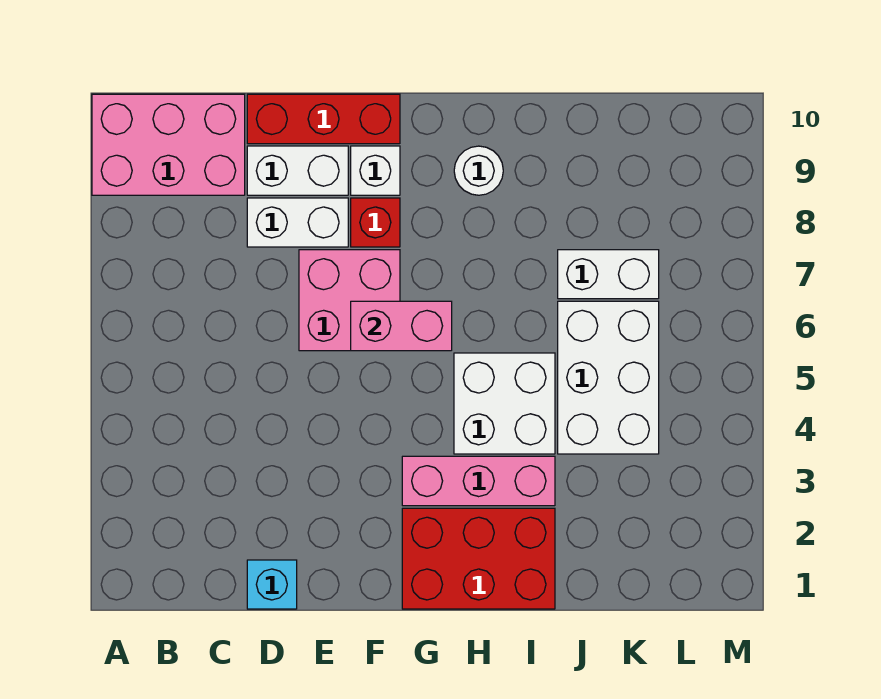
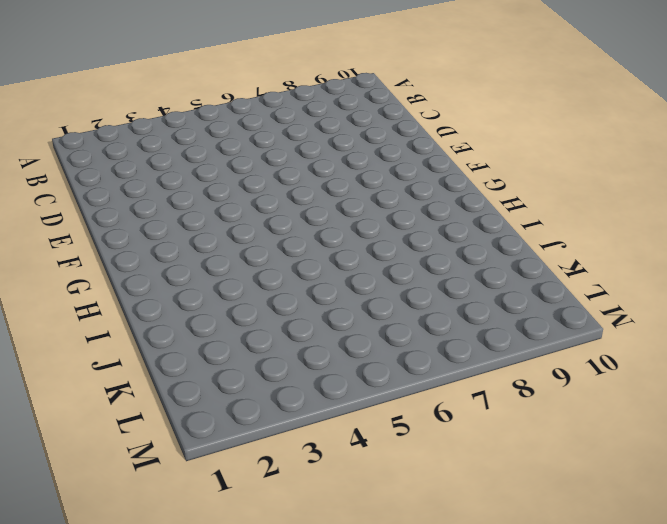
none -> pink brick A9:C10 level 1
none -> cyan brick D1 level 1
none -> white brick D8:E8 level 1

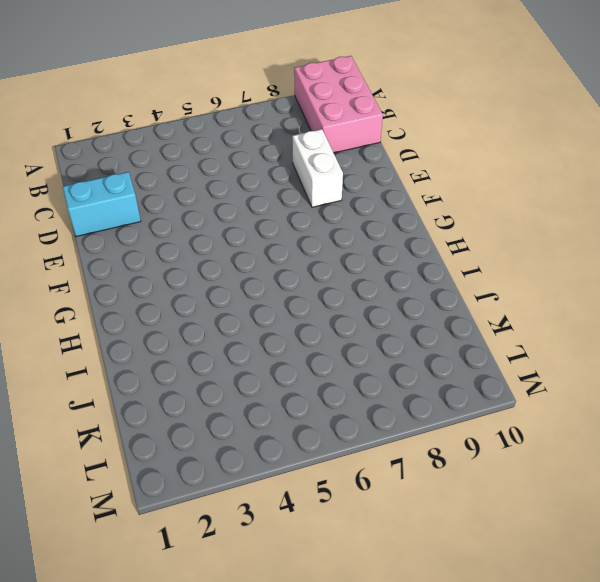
cyan brick D1:D2 level 1 -> cyan brick D1 level 1
none -> white brick D9:E9 level 1
none -> red brick D10:F10 level 1
none -> pink brick E6:F7 level 1

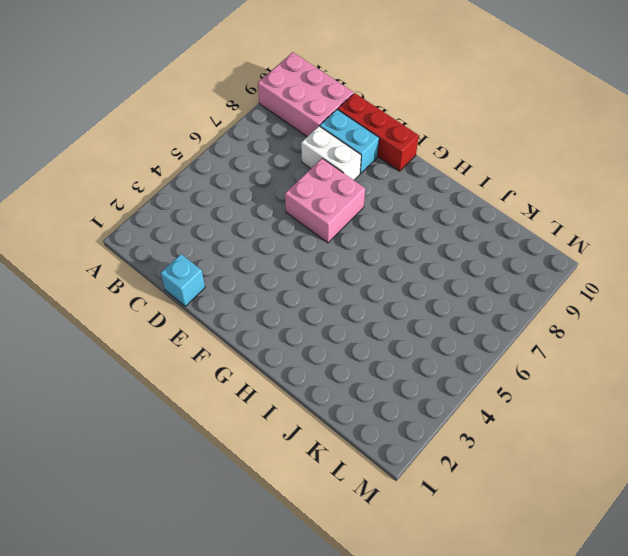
cyan brick D9:E9 level 1 -> white brick D9:E9 level 1
none -> red brick F8 level 1
none -> white brick F9 level 1
none -> red brick G1:I2 level 1

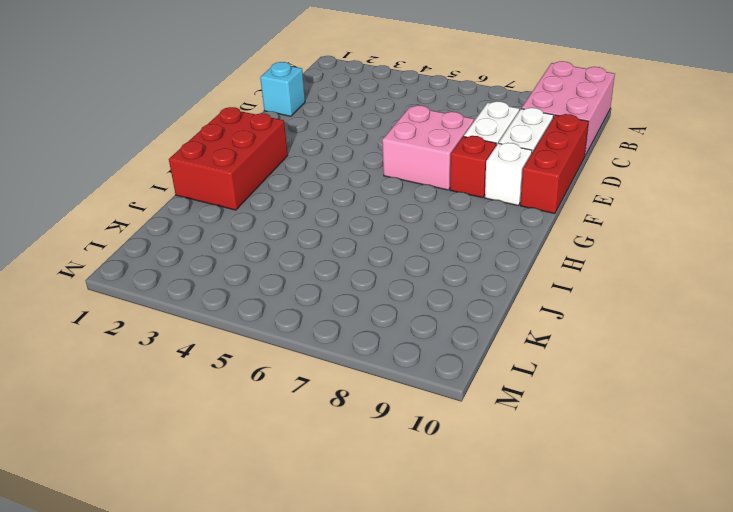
none -> pink brick G3:I3 level 1
none -> white brick H4:I5 level 1
none -> white round brick H9 level 1

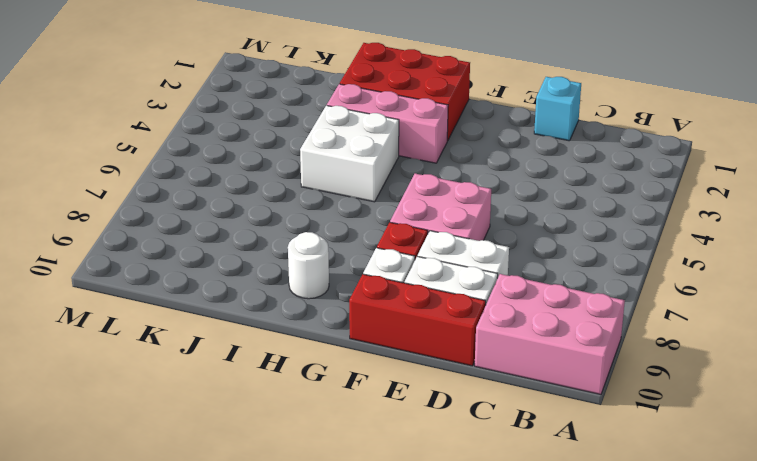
none -> white brick J4:K6 level 1
none -> white brick J7:K7 level 1
none -> pink brick F6:G6 level 2

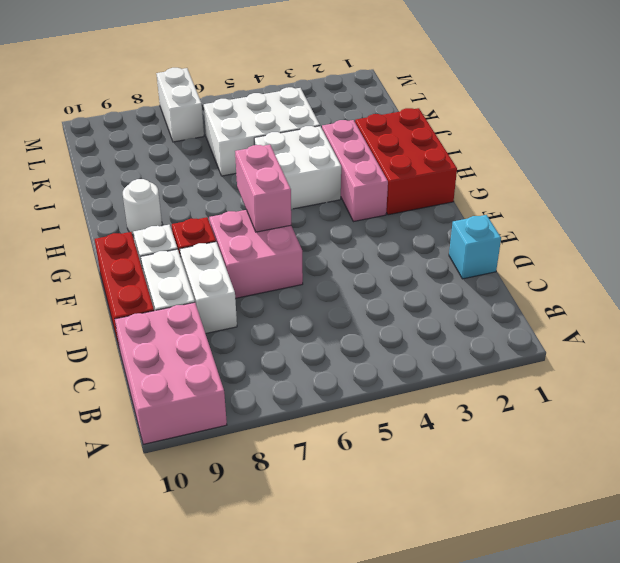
white brick L7:M7 level 1 -> white brick J7:K7 level 1

